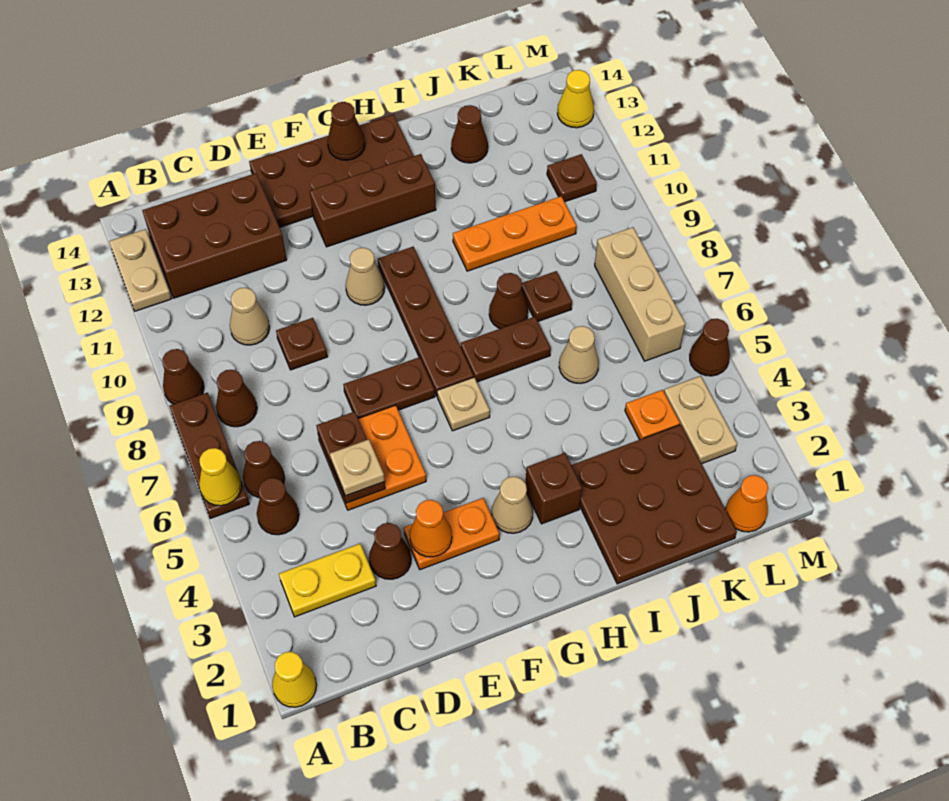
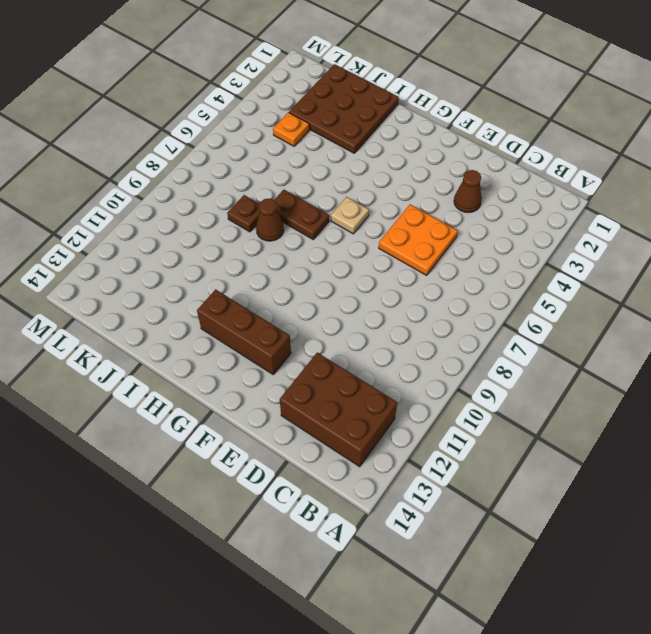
none -> yellow cone A1 level 1
none -> brown plate A6:A8 level 1
none -> brown cone A9 level 1
none -> tan plate A12:A13 level 1

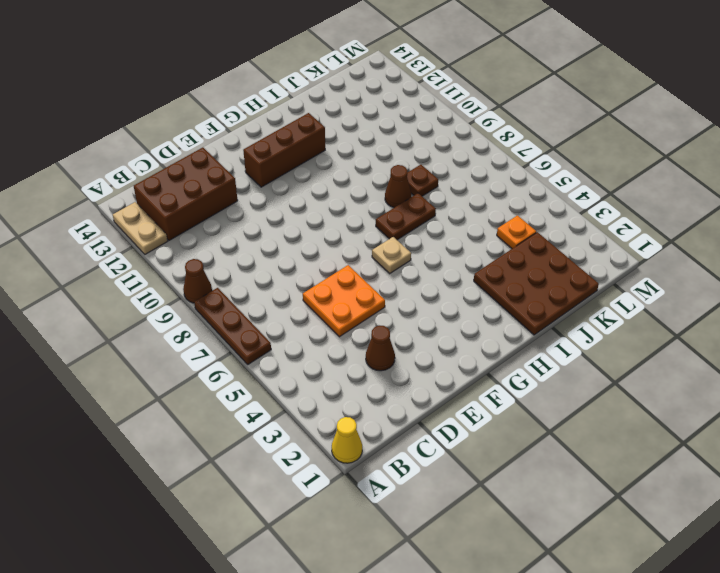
none -> yellow plate B3:C3 level 1
none -> brown cone B5 level 1
none -> brown cone B6 level 1
none -> brown cone B8 level 1

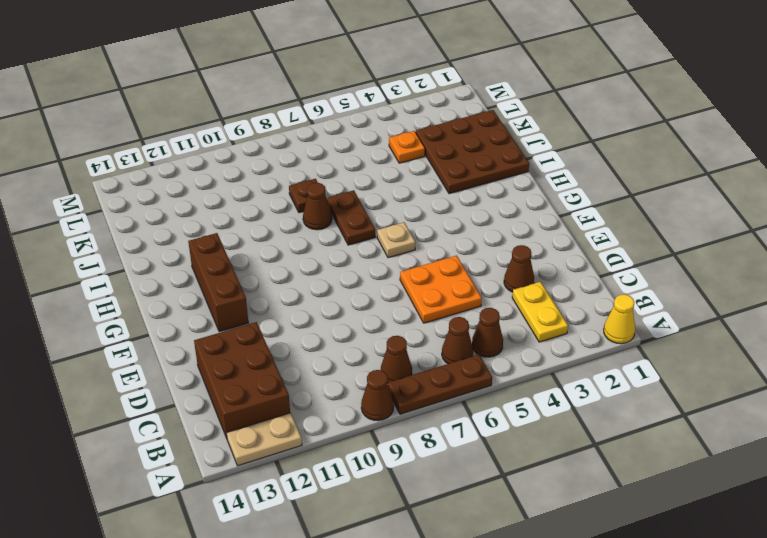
none -> tan cone C10 level 1
none -> brown plate D9 level 1
none -> orange plate E3:F3 level 1
none -> brown plate E7:F7 level 1

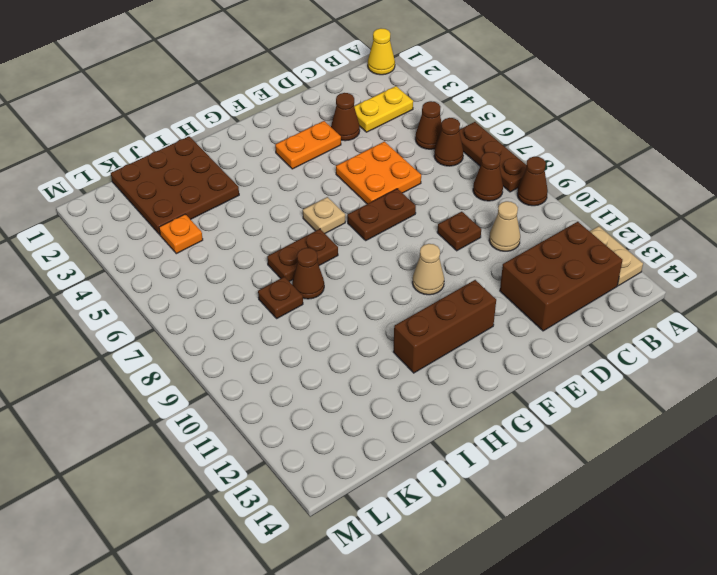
none -> brown plate E13:H14 level 1
none -> tan cone G3 level 1
none -> brown plate G7:G10 level 1
none -> brown brick H3 level 1

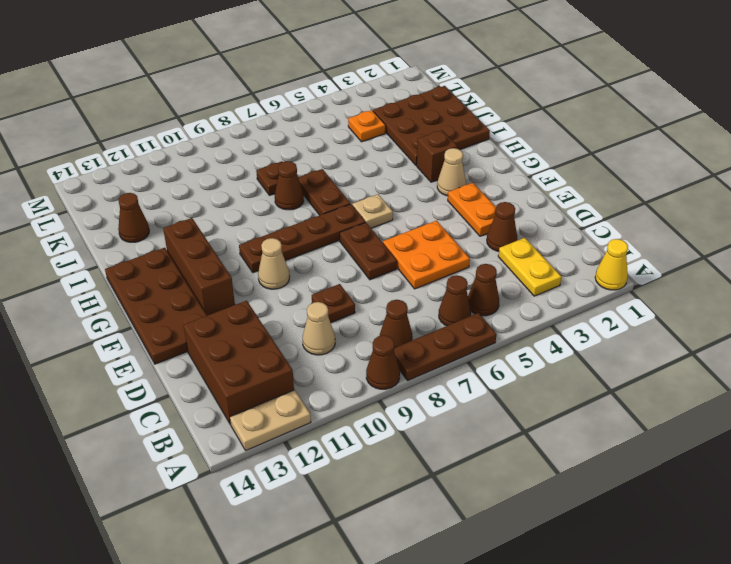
none -> orange plate I10:K10 level 1
none -> tan cone J6 level 1
none -> orange cone L1 level 1
none -> tan plate L3:L4 level 1

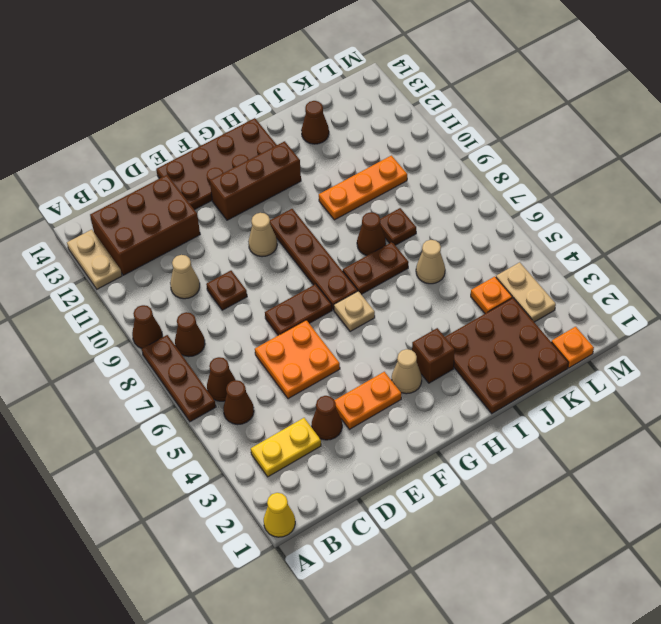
orange plate L1 level 1 -> orange cone L1 level 1
none -> tan brick L6:L8 level 1
none -> brown plate L11 level 1
none -> brown cone M5 level 1
none -> yellow cone M13 level 1

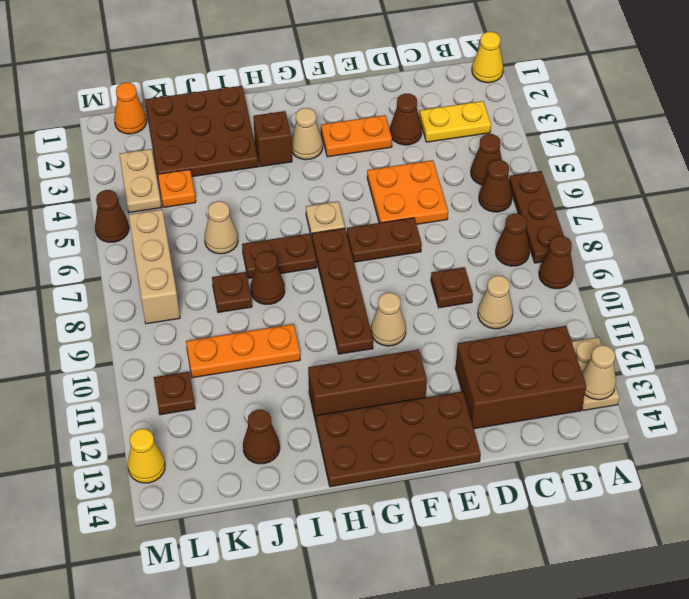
tan cone A13 level 2 -> none
none -> yellow cone A6 level 2
none -> brown plate D5:D6 level 2
none -> orange cone E3 level 2
none -> brown cone G14 level 2

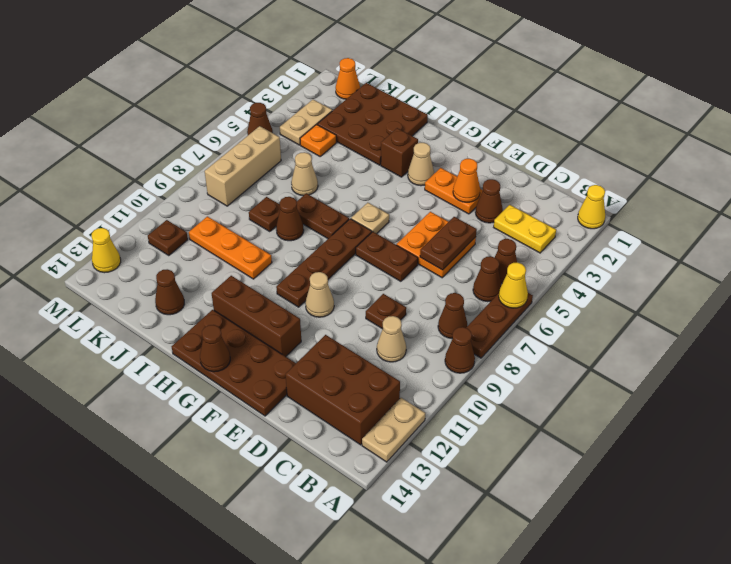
none -> tan plate D5 level 3

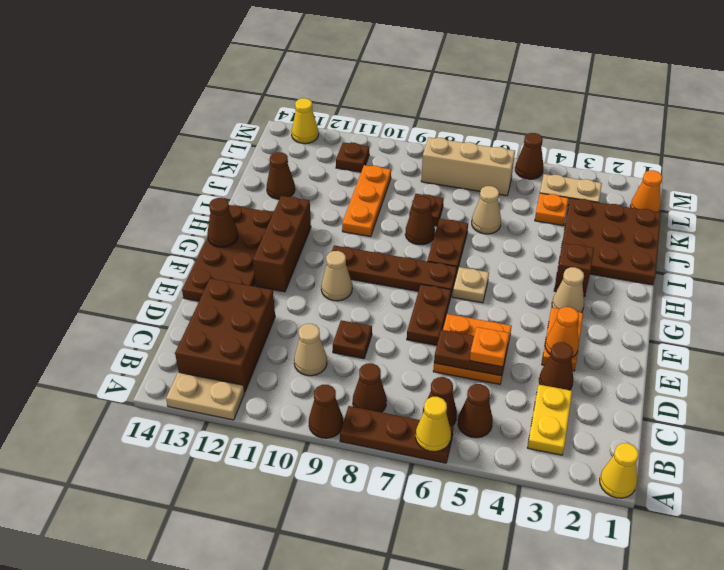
orange plate D5 level 3 -> tan plate D5 level 3

